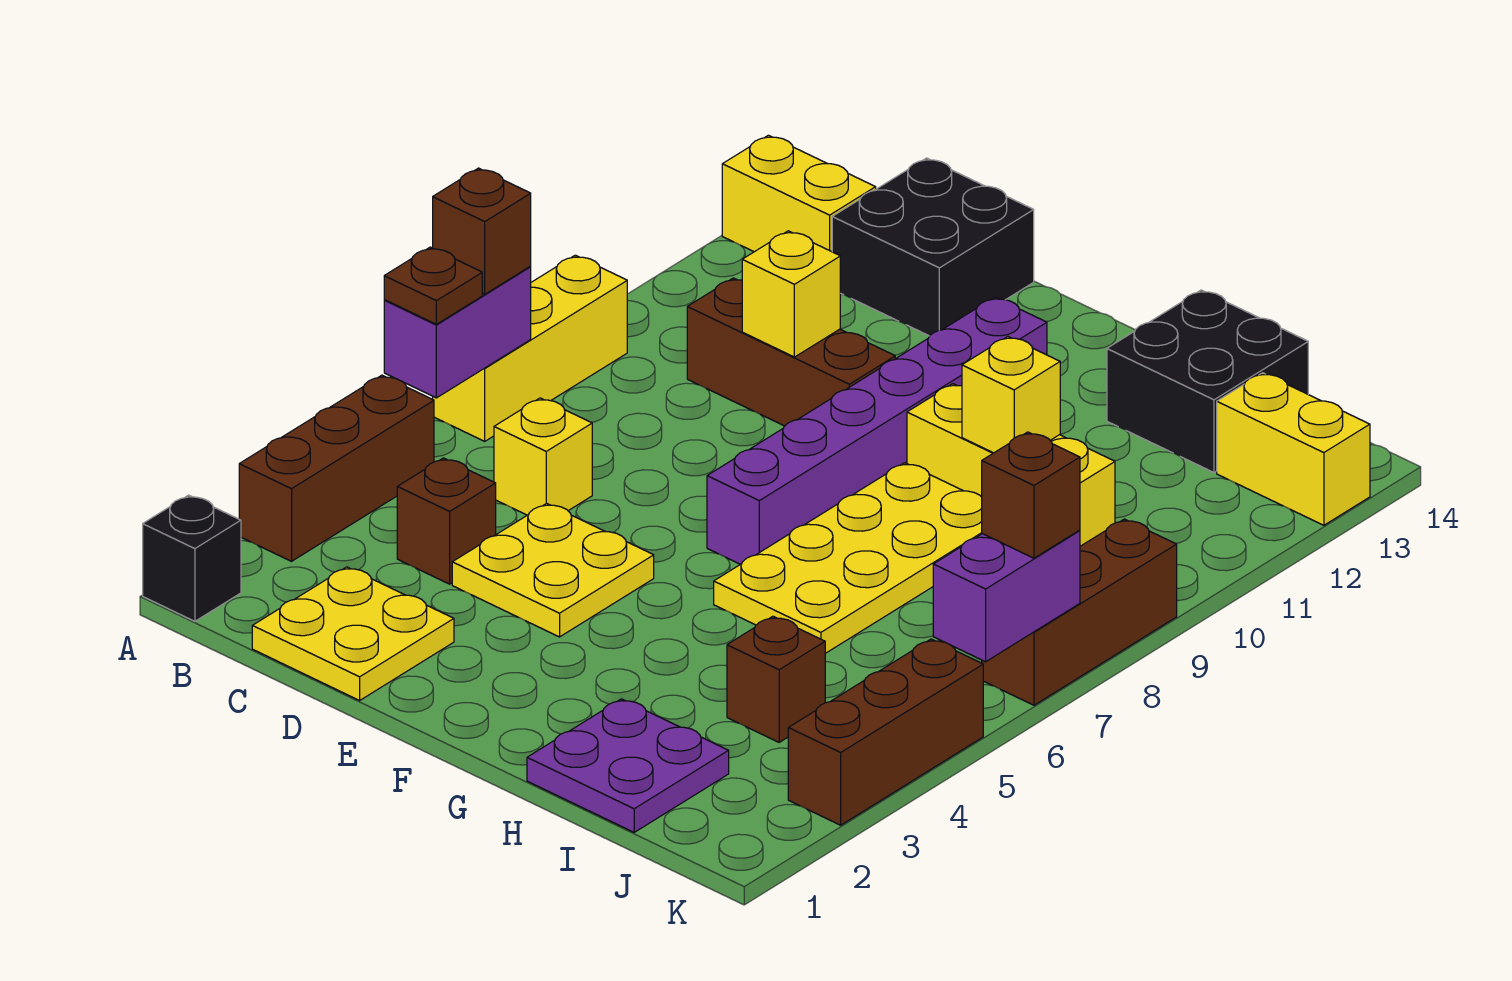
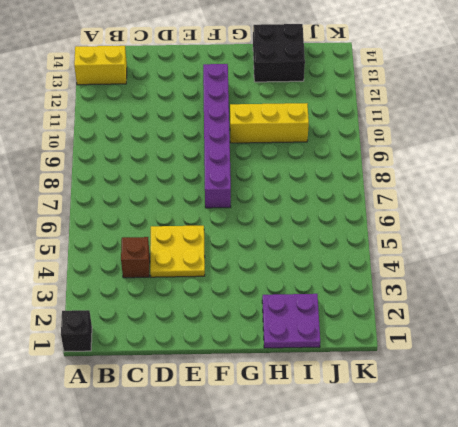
none -> brown brick A3:A5 level 1
none -> yellow brick A7:A9 level 1
none -> yellow plate C1:D2 level 1

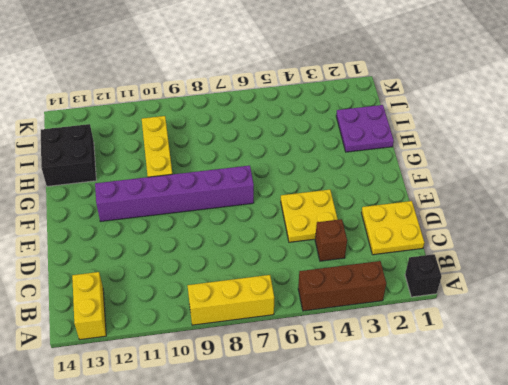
none -> yellow brick C6 level 1
none -> brown brick C10:E10 level 1
none -> black brick C13:D14 level 1

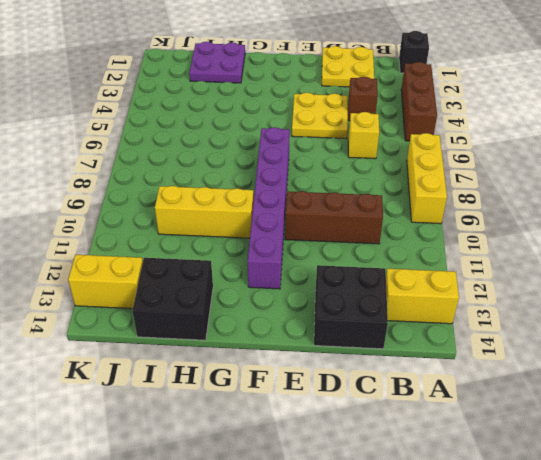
none -> yellow plate G6:H9 level 1
none -> brown brick I4 level 1
none -> brown brick K3:K5 level 1

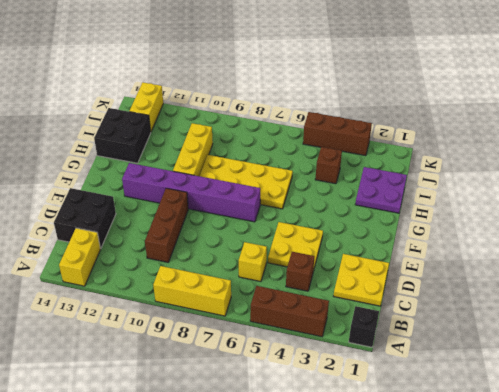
none -> brown brick K7:K9 level 1
none -> purple brick A6:A7 level 2
none -> yellow brick D10 level 2

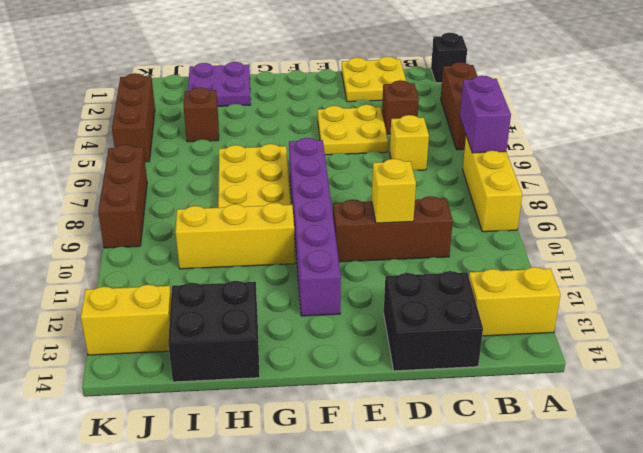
none -> yellow brick H10 level 2
none -> purple brick K6:K7 level 2
none -> brown plate A6 level 3

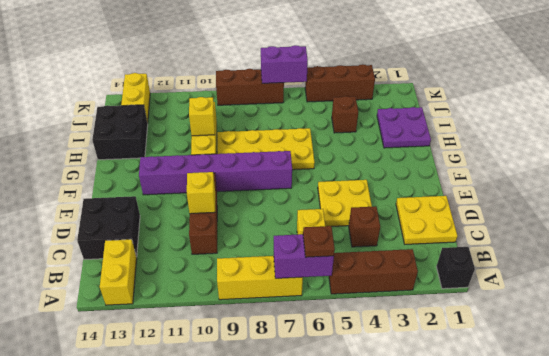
none -> brown brick A7 level 3
none -> brown brick K7 level 3

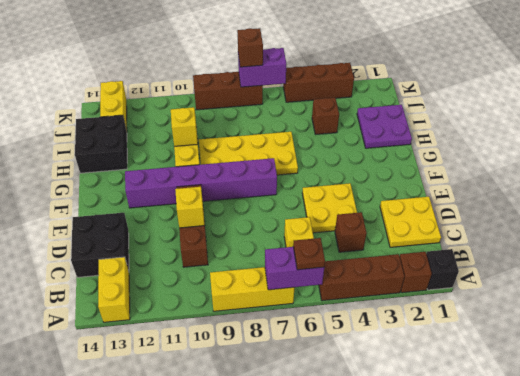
brown brick A2 level 1 -> brown brick A7 level 3

